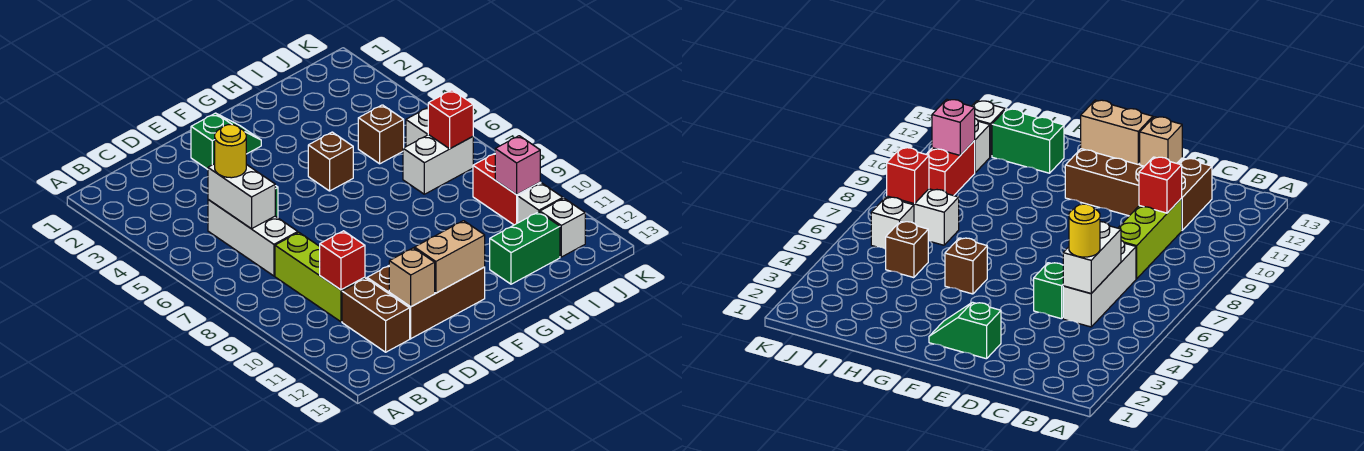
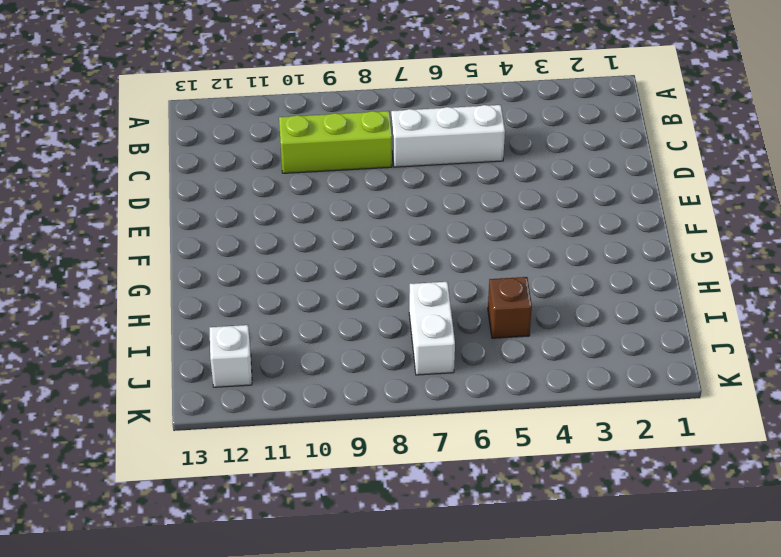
none -> brown brick C11:C12 level 1
none -> green brick D5 level 1
none -> brown brick D11:F12 level 1

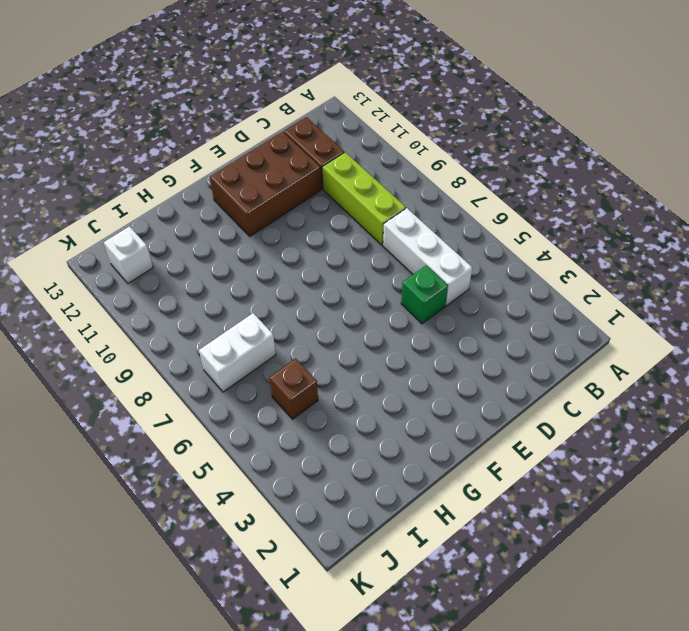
none -> green slope E2:F2 level 1 top E
none -> brown brick G5 level 1
none -> green brick H12:I12 level 1

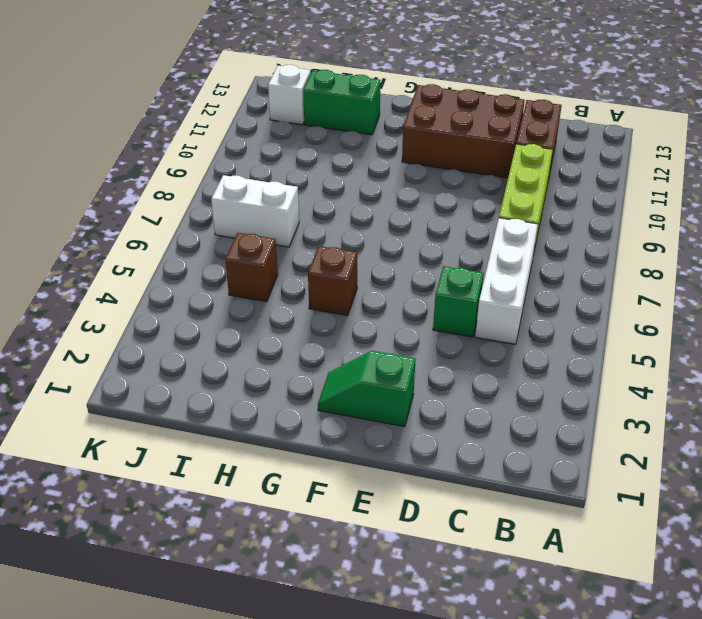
none -> white brick J6 level 1
none -> red brick J9:J10 level 1
none -> white brick J11 level 1

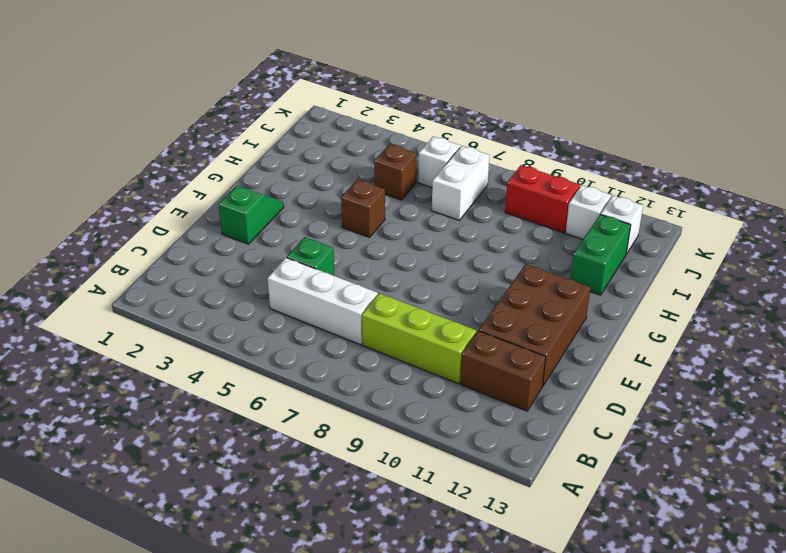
none -> white brick C5:C6 level 2
none -> red brick C10 level 2
none -> tan brick D12 level 2

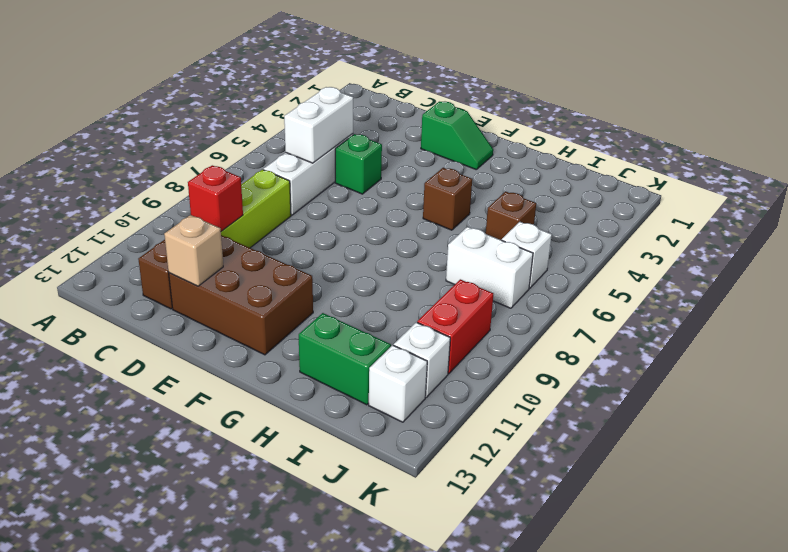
none -> tan brick E12:F12 level 2
none -> red brick J7 level 2
none -> pink brick J10 level 2

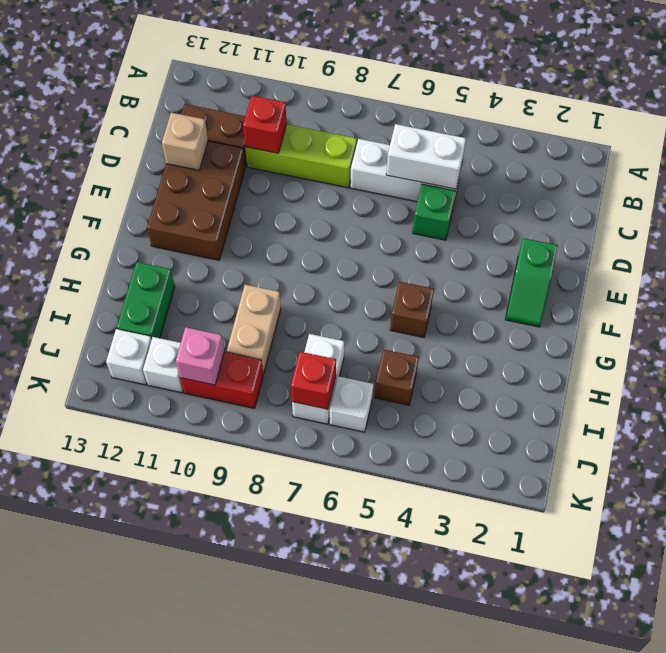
tan brick H9:I9 level 1 -> tan brick E12:F12 level 2
none -> yellow round brick C5 level 3

